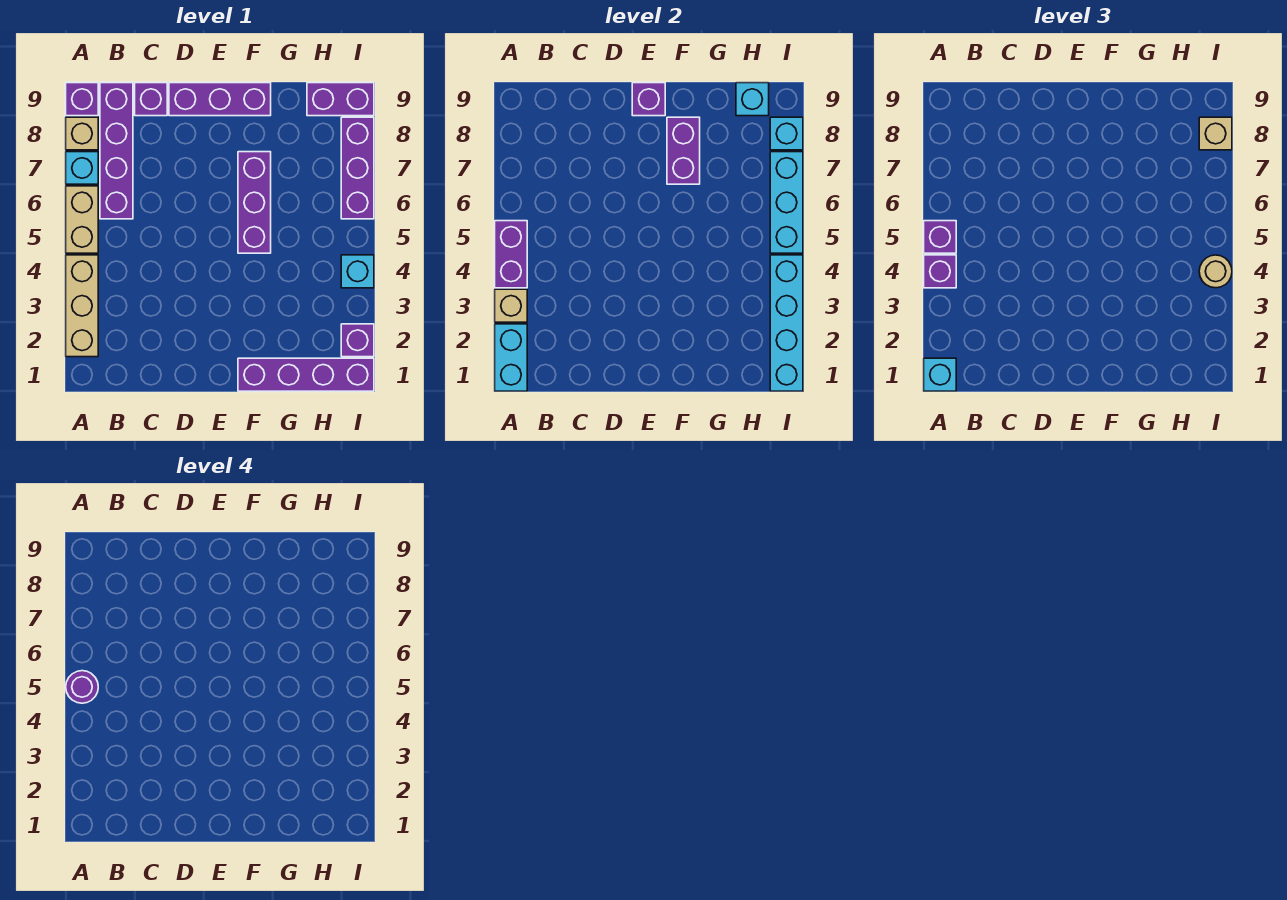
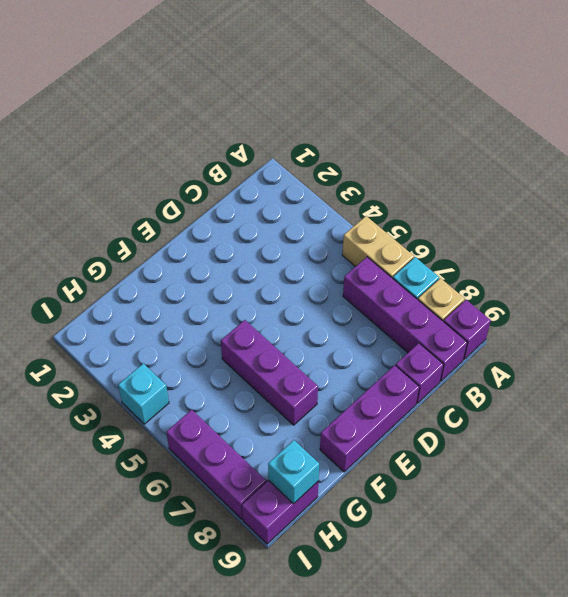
none -> tan brick A2:A4 level 1
none -> purple brick F1:I1 level 1
none -> purple brick I2 level 1

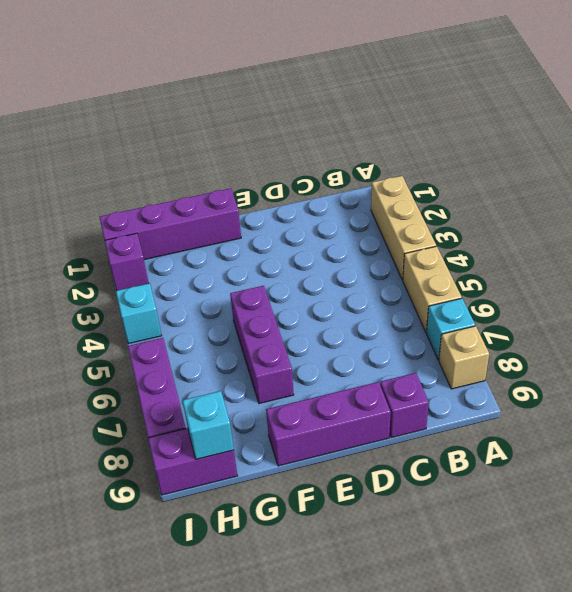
none -> purple brick A9 level 1
none -> purple brick B6:B9 level 1
none -> cyan brick A1:A2 level 2

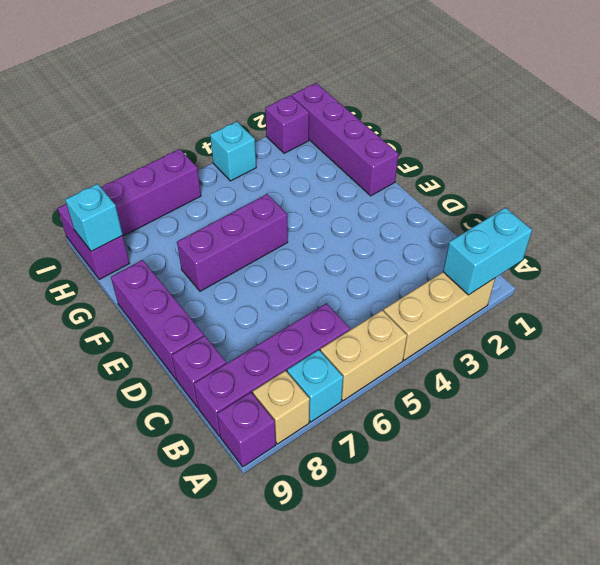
none -> tan brick A3 level 2
none -> purple brick A4:A5 level 2
none -> purple brick E9 level 2

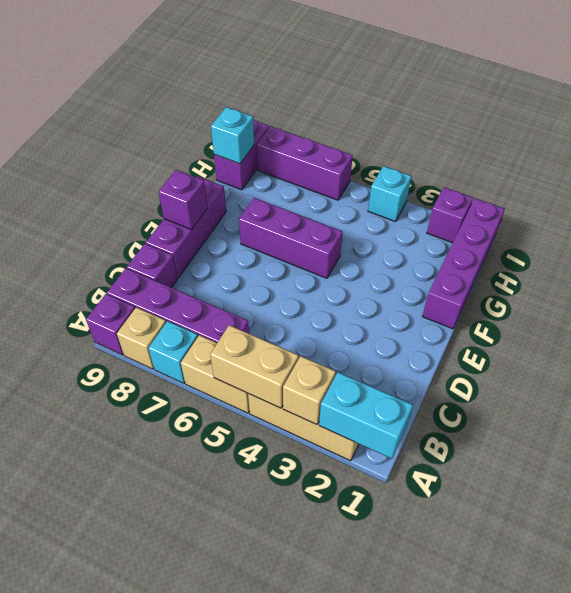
tan brick A4:A5 level 2 -> purple brick A4:A5 level 2
none -> purple brick F7:F8 level 2
none -> cyan brick I1:I4 level 2
none -> cyan brick I5:I7 level 2

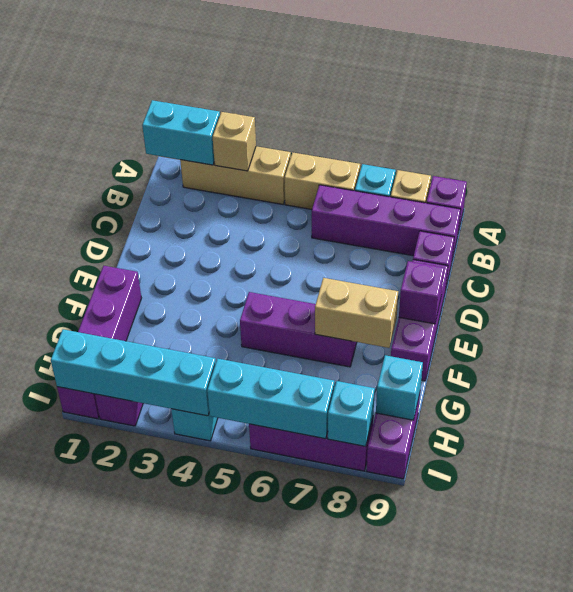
tan brick F7:F8 level 2 -> purple brick F7:F8 level 2
none -> purple brick A4:A5 level 2
none -> cyan brick A1 level 3
none -> purple brick A4 level 3

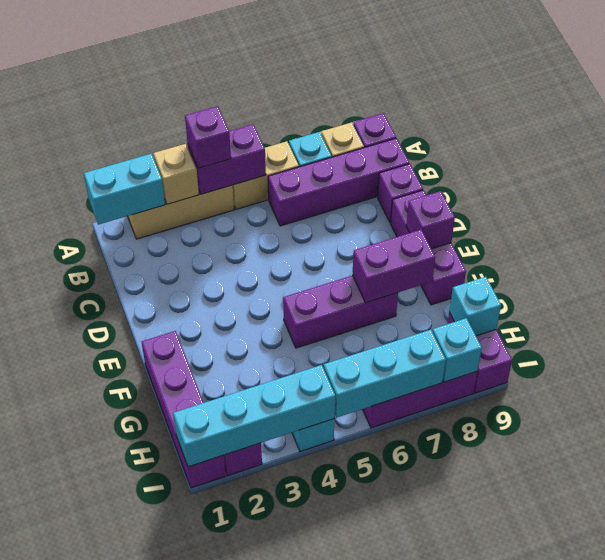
none -> cyan brick A1 level 3
none -> purple brick A5 level 3
none -> tan round brick I4 level 3

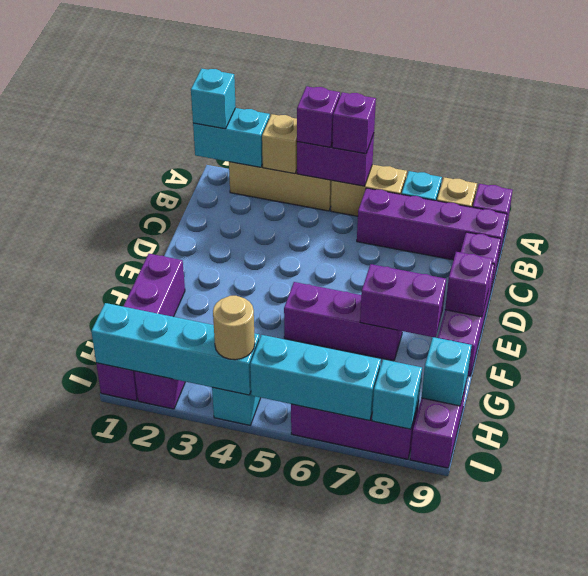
none -> tan brick I8 level 3
none -> purple round brick A5 level 4

